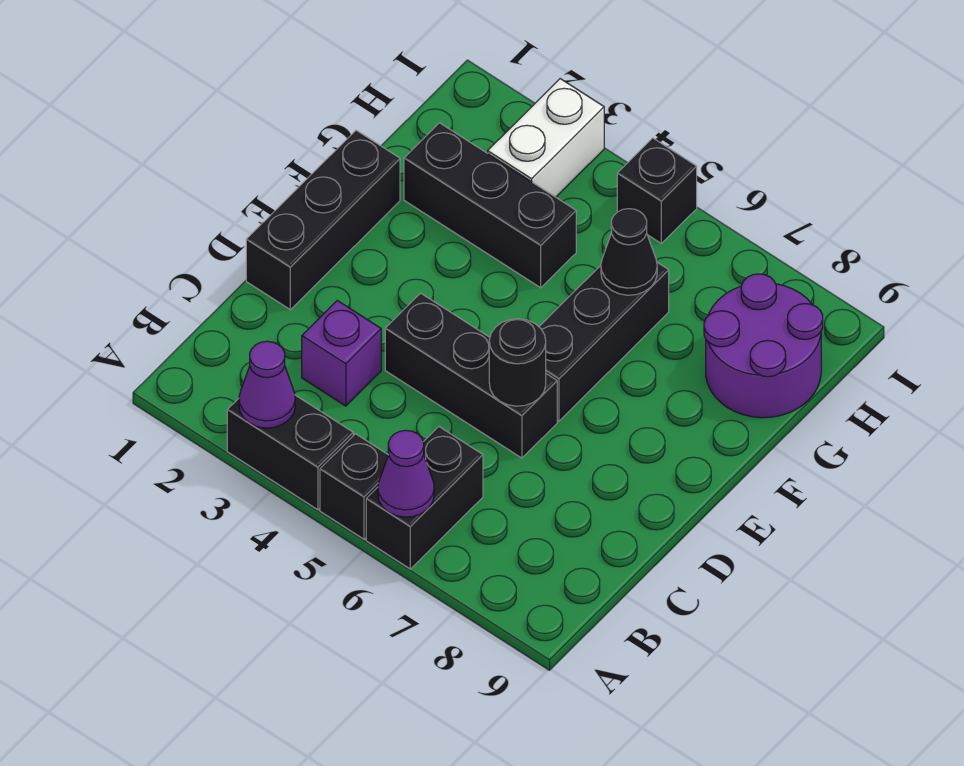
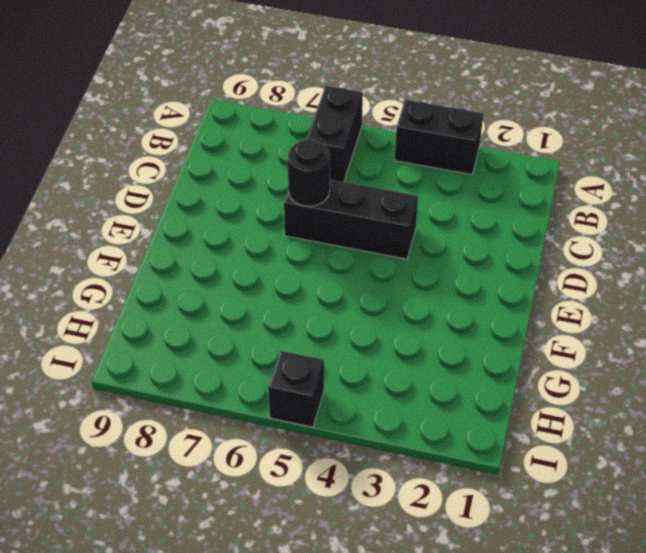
none -> black brick A5 level 1
none -> purple brick C3 level 1
none -> black brick D1:F1 level 1

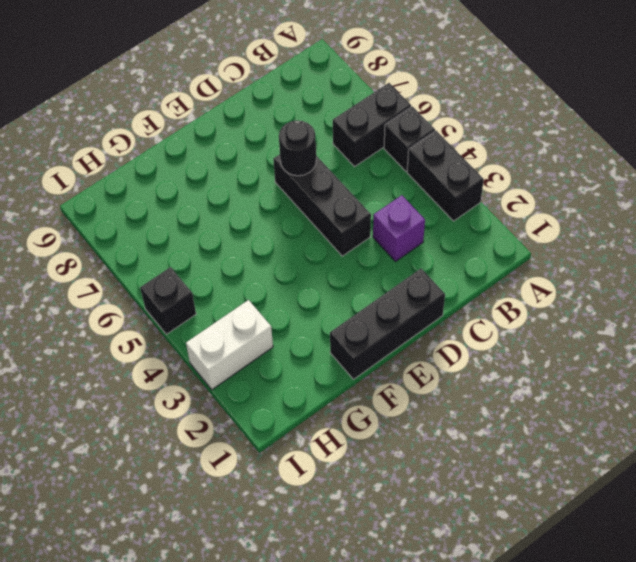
none -> black brick E6:G6 level 1
none -> black brick G2:G4 level 1
none -> purple round brick G8:H9 level 1

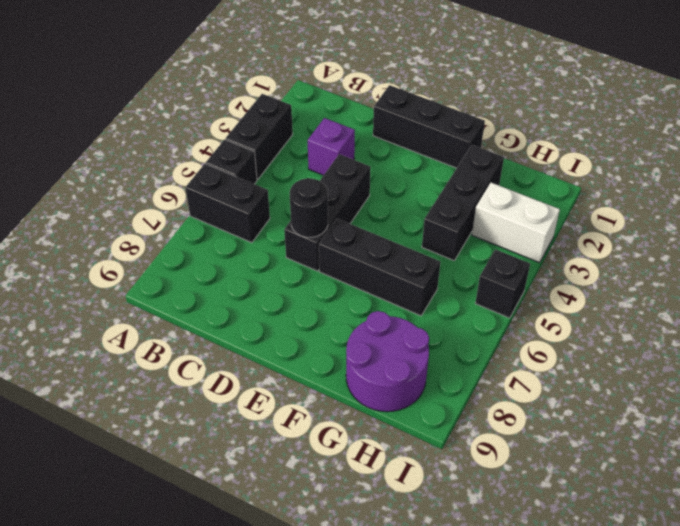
none -> purple cone A3 level 2
none -> purple cone A6 level 2
none -> black cone G6 level 2

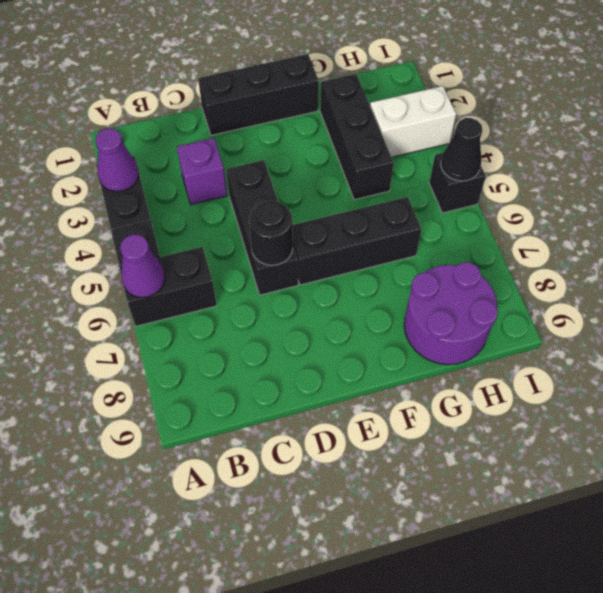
black cone I5 level 2 -> black cone G6 level 2

